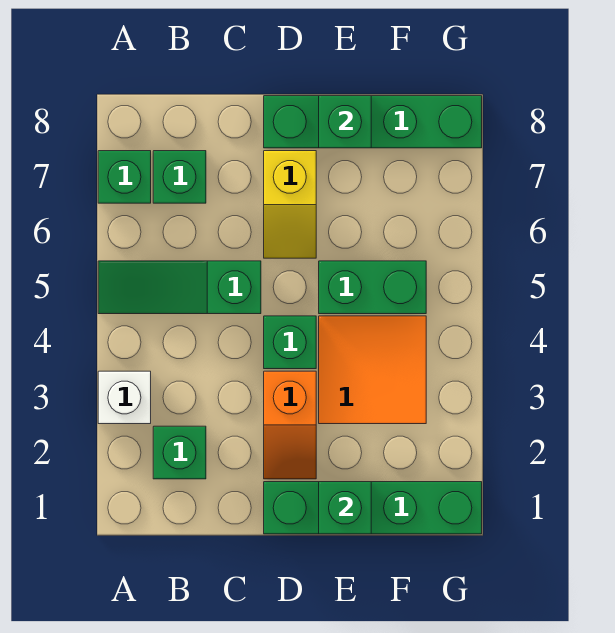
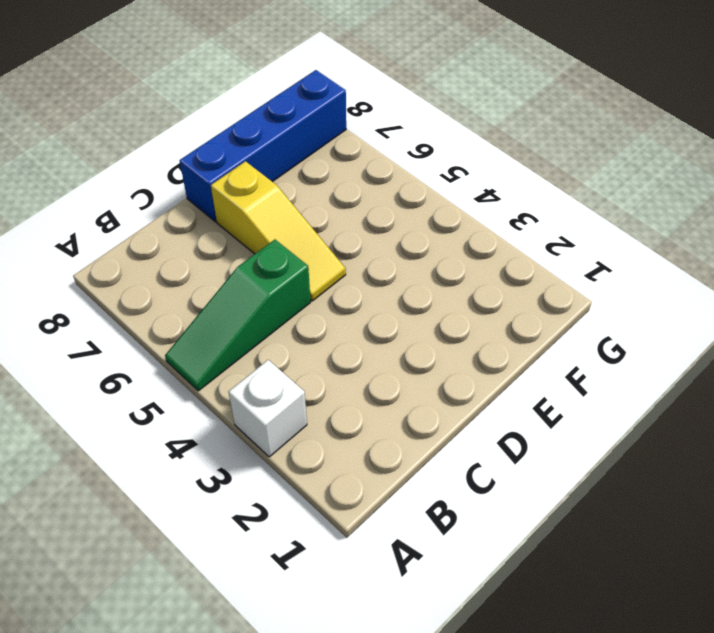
yellow slope D5:D7 level 1 top 7 -> yellow slope D6:D7 level 1 top 7
blue brick D8:G8 level 1 -> green brick D8:G8 level 1
none -> green brick A7 level 1
none -> green brick B2 level 1
none -> green brick B7 level 1

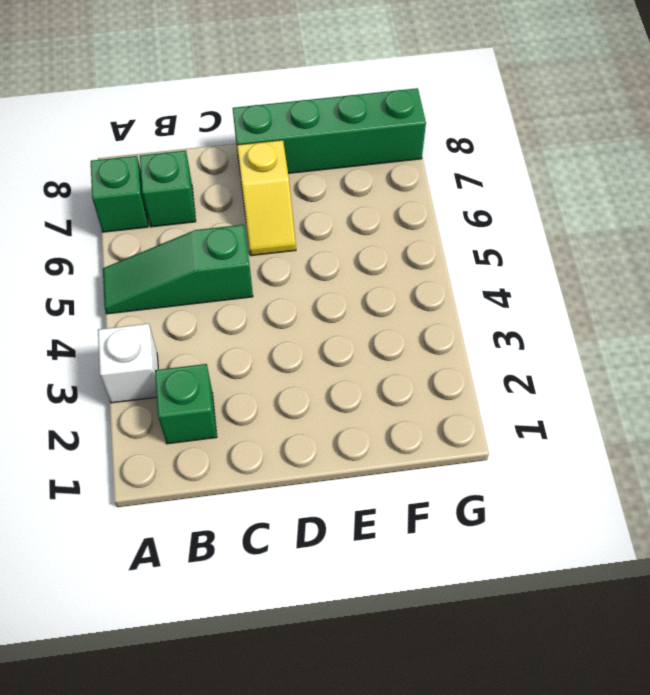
none -> green brick D1:G1 level 1
none -> orange slope D2:D3 level 1 top 3
none -> green brick D4 level 1

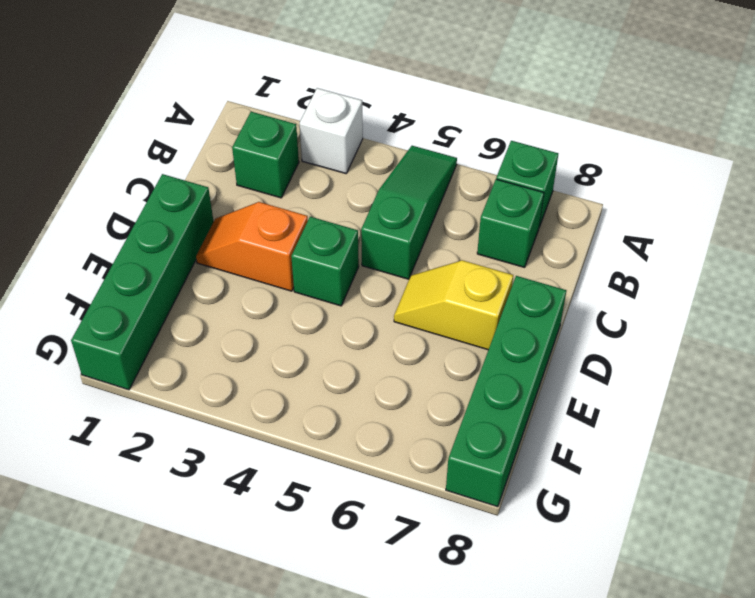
none -> orange tile E3:F4 level 1
none -> green brick E5:F5 level 1
none -> green brick E1 level 2

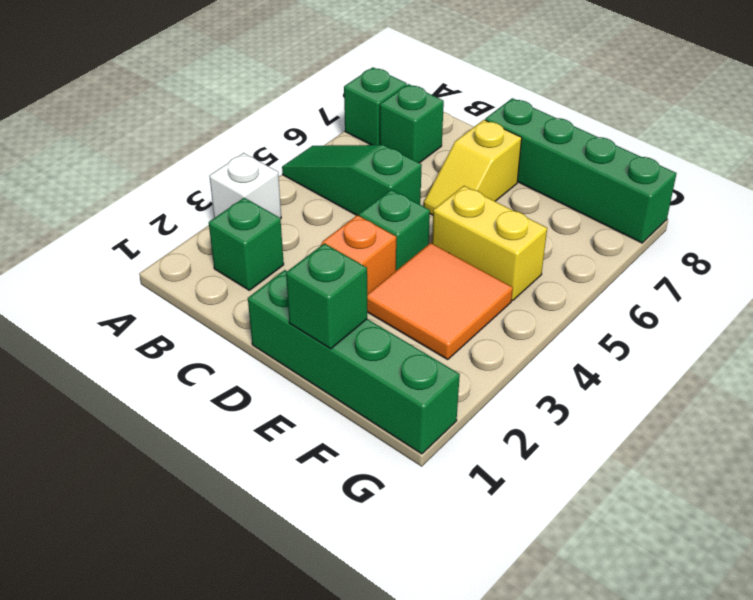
yellow brick E5:F5 level 1 -> green brick E5:F5 level 1
none -> green brick E8 level 2

